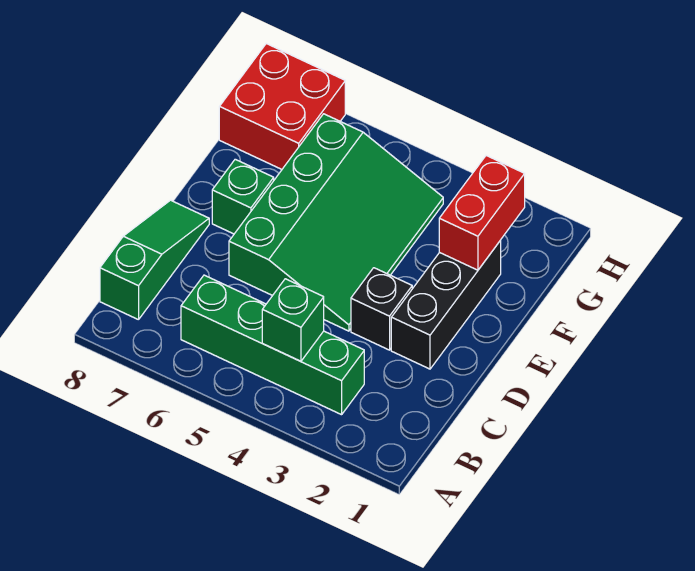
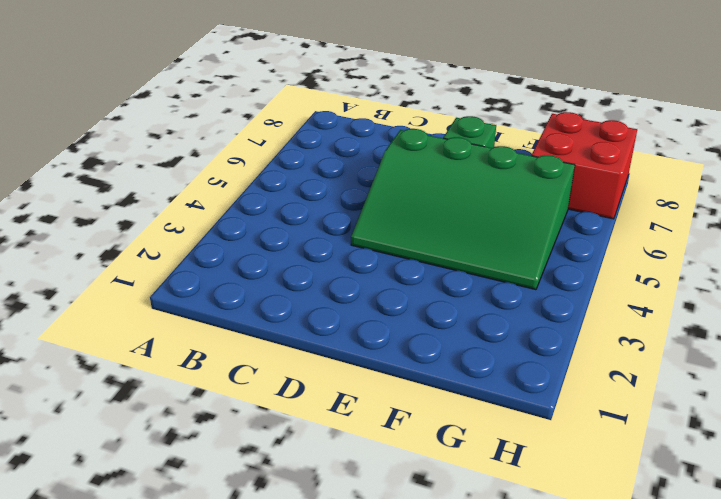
none -> green brick B3:B6 level 1
none -> green slope B8:D8 level 1 top B

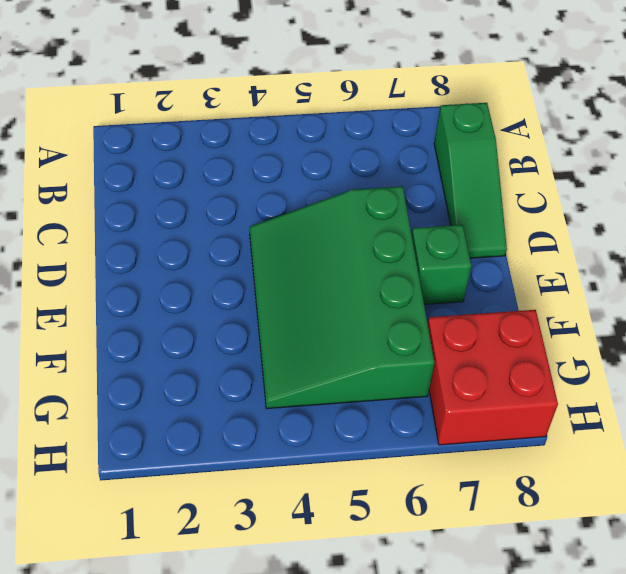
none -> green brick B3:B6 level 1
none -> black brick D2:F2 level 1

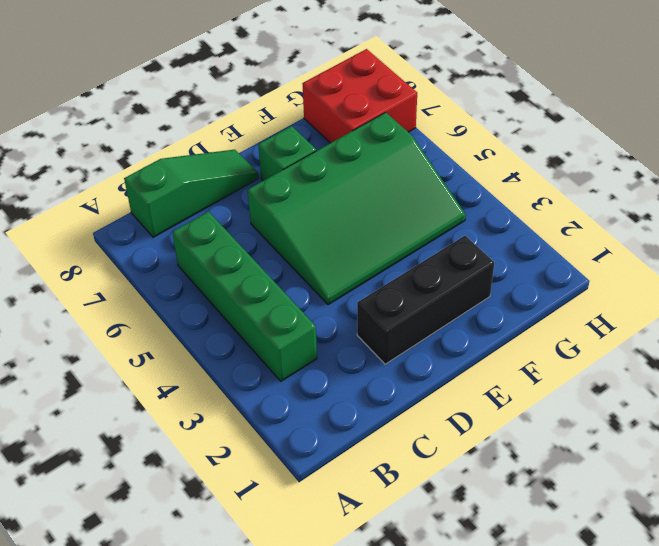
none -> black brick D3 level 1
none -> green brick B4 level 2

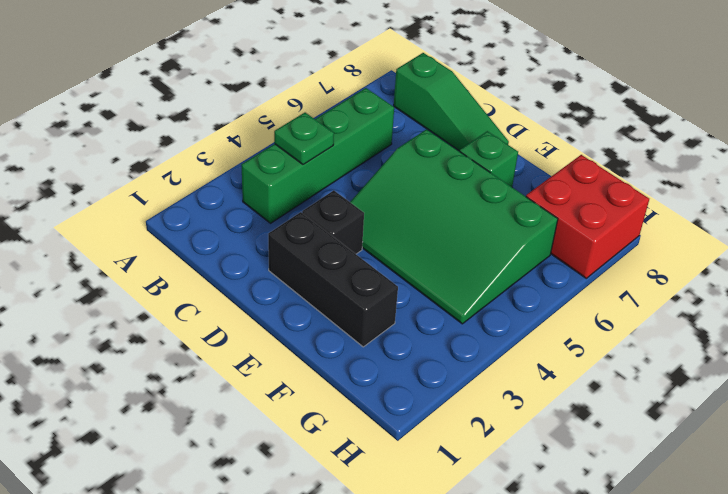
green plate B4 level 2 -> green brick B4 level 2
none -> red brick F2:G2 level 2

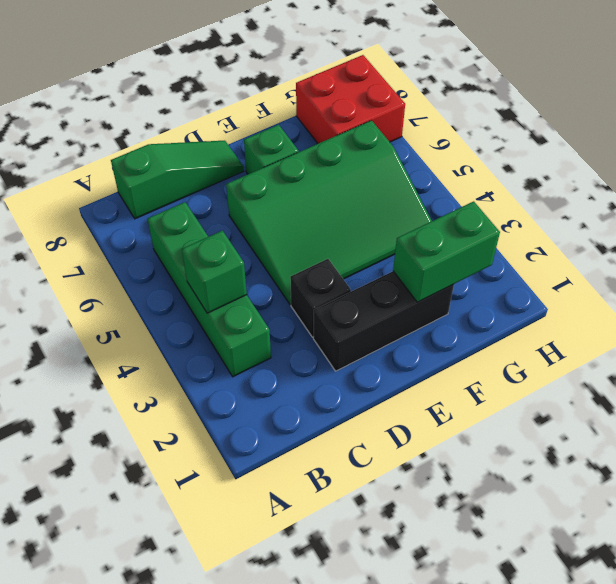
green brick F2:G2 level 2 -> red brick F2:G2 level 2

